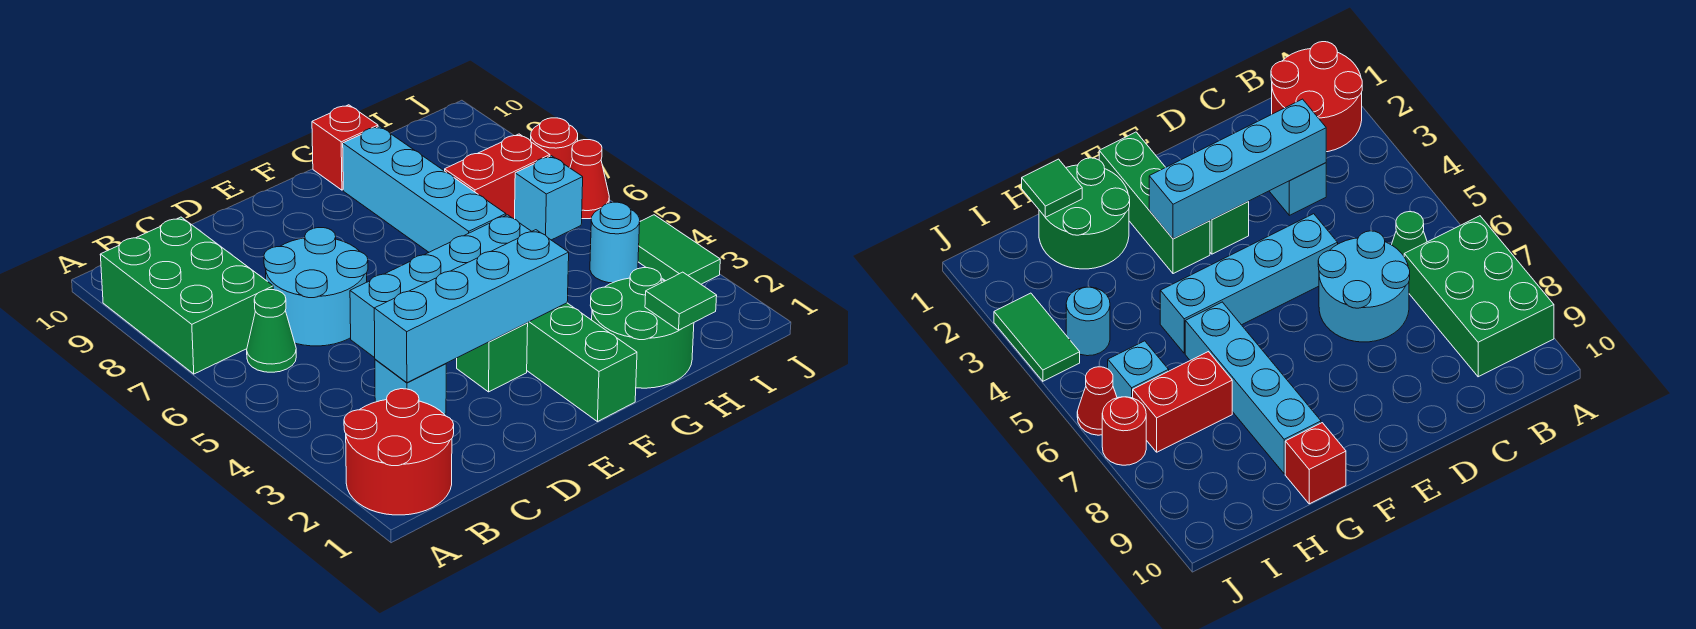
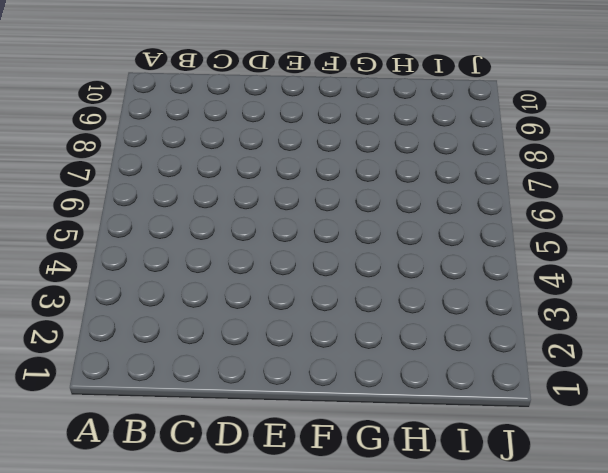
none -> red round brick A1:B2 level 1
none -> green brick A7:B9 level 1
none -> green cone B6 level 1

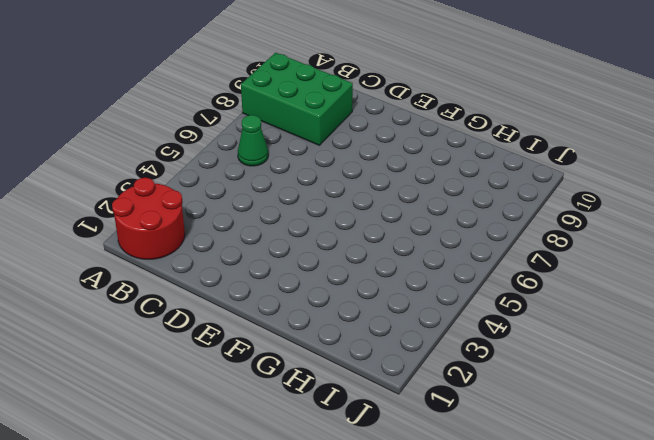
green brick A8:C9 level 1 -> green brick A7:B9 level 1
none -> cyan brick C3 level 1
none -> cyan round brick C6:D7 level 1
none -> cyan brick D5:G5 level 1

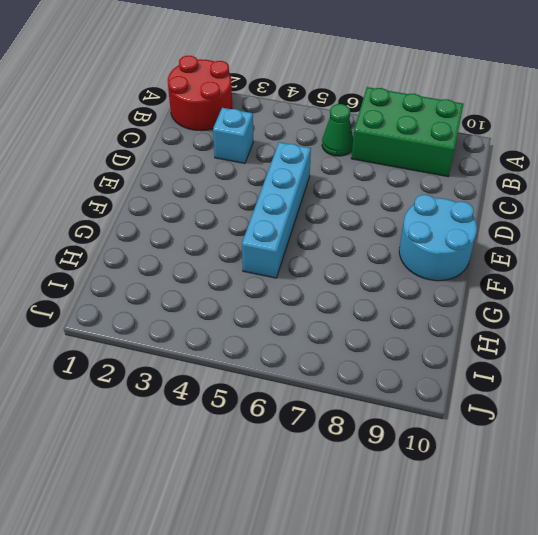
cyan round brick E9:F10 level 1 -> cyan round brick C6:D7 level 1
none -> green brick E3 level 1
none -> green brick F1:F3 level 1
none -> green round brick G1:H2 level 1

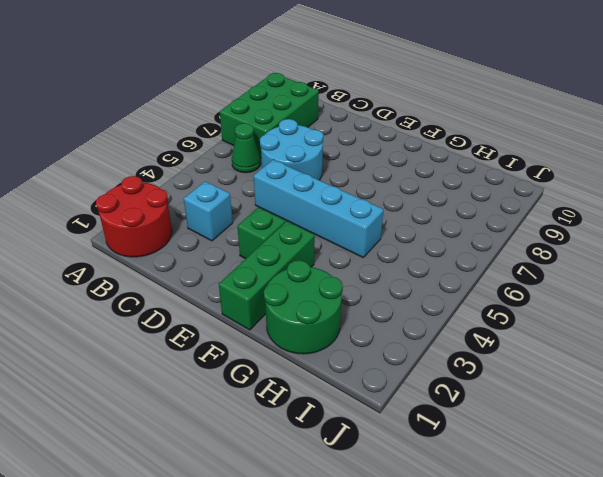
none -> cyan brick G6:G9 level 1
none -> red brick G10 level 1
none -> red brick H7:I7 level 1

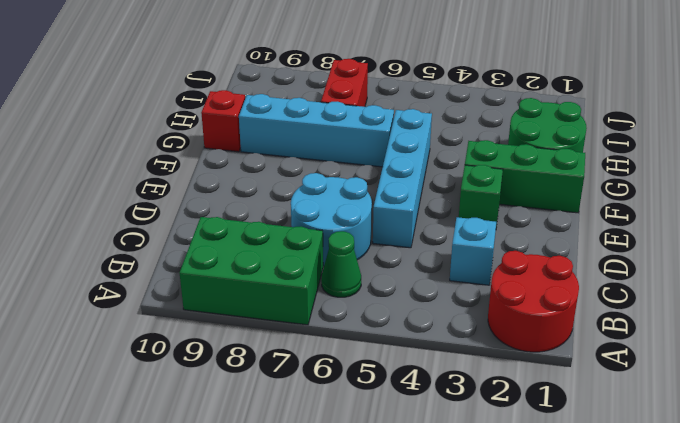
none -> cyan round brick I4 level 1
none -> cyan brick I6 level 1
none -> green tile J3:J4 level 1

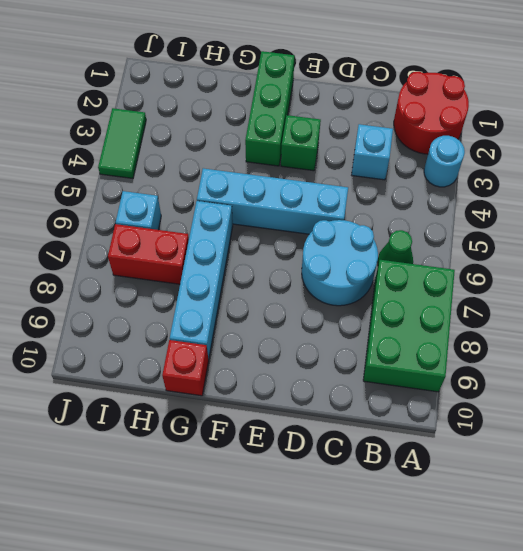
cyan round brick A3 level 1 -> cyan round brick I4 level 1
none -> green round brick G1:H2 level 1
none -> red cone J6 level 1
none -> red round brick J7 level 1

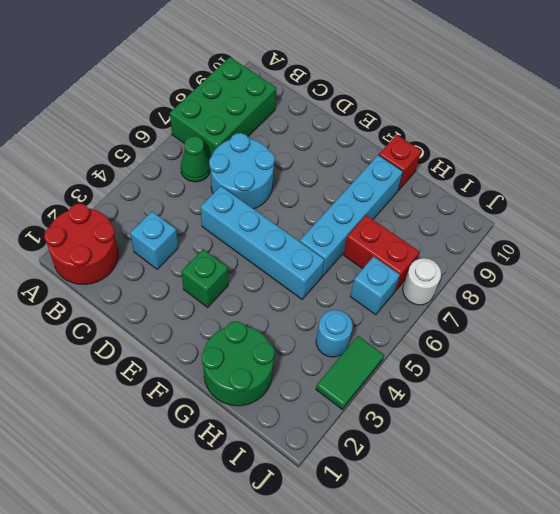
white round brick J7 level 1 -> red round brick J7 level 1
none -> green brick F1:F3 level 1
none -> red cone J6 level 1
none -> cyan brick C3:F3 level 2

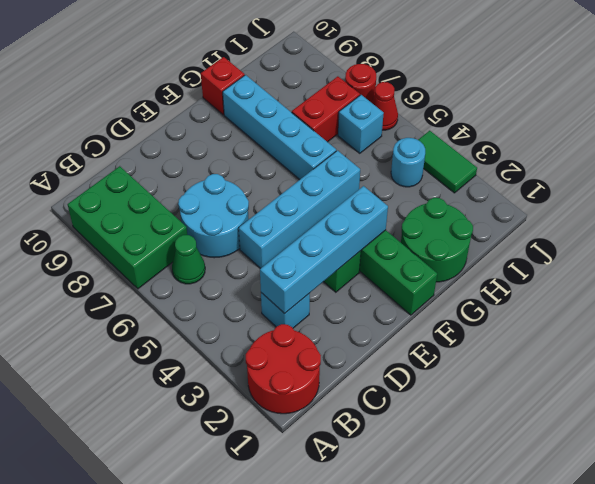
none -> green tile H1 level 2

